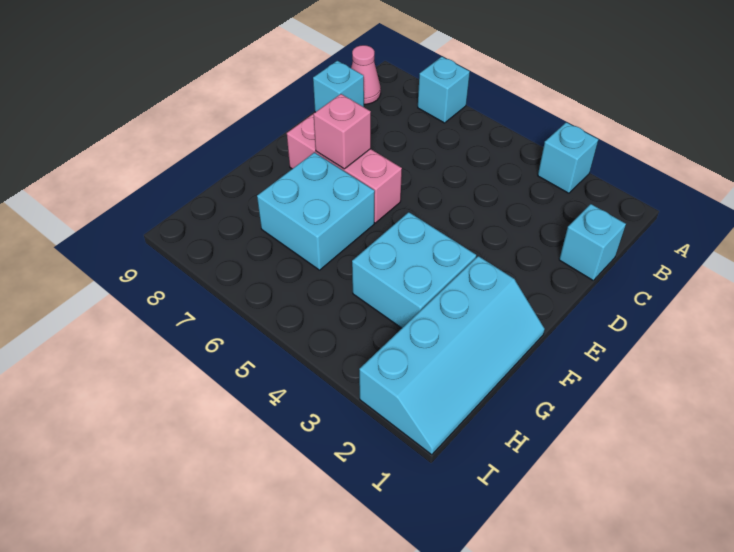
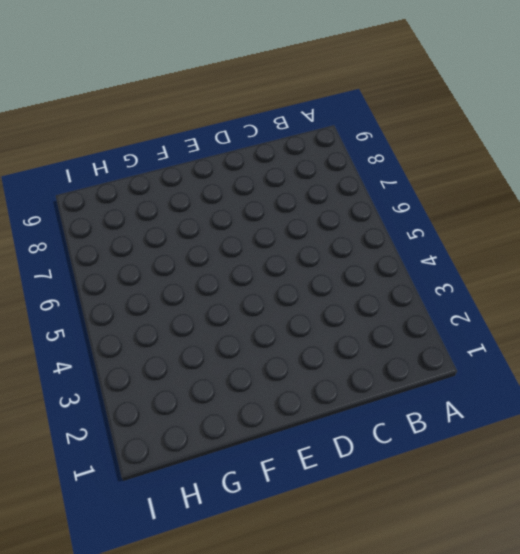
none -> cyan brick A3 level 1
none -> cyan brick A7 level 1

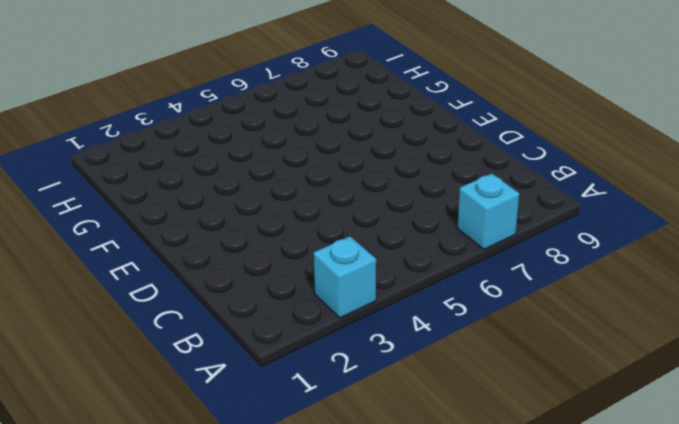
none -> pink cone B9 level 1
none -> cyan brick C1 level 1

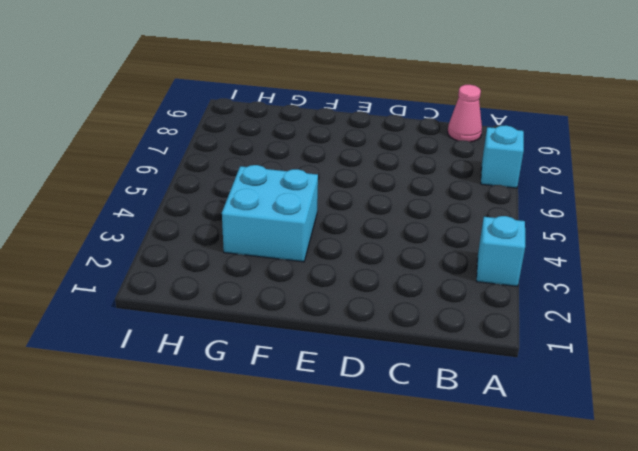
none -> cyan brick C1 level 1
none -> cyan brick C9 level 1

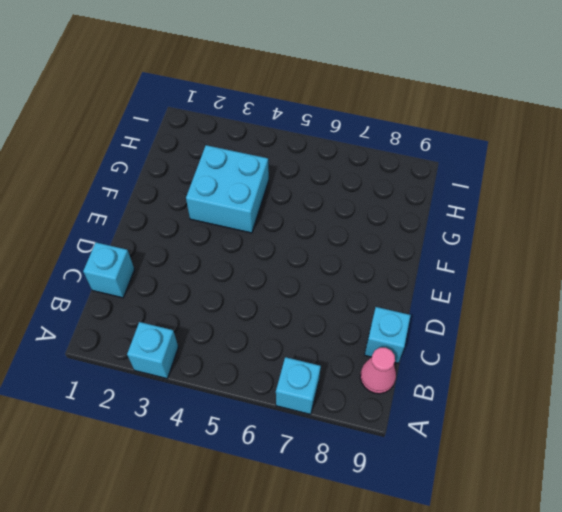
none -> pink brick E6:E8 level 1
none -> cyan slope F1:I2 level 1 top 2

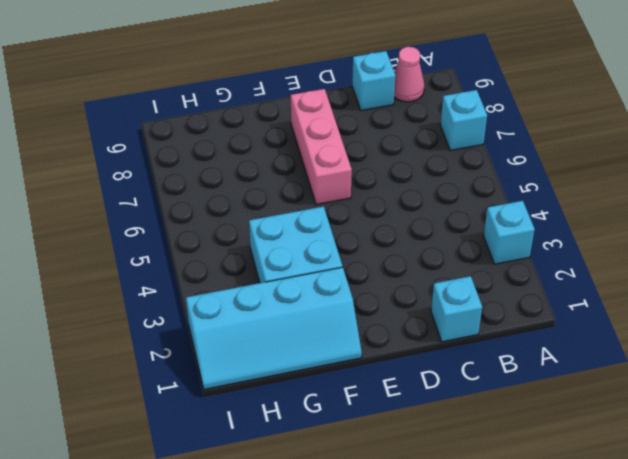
none -> cyan brick F6:G7 level 1
none -> pink brick E7 level 2

